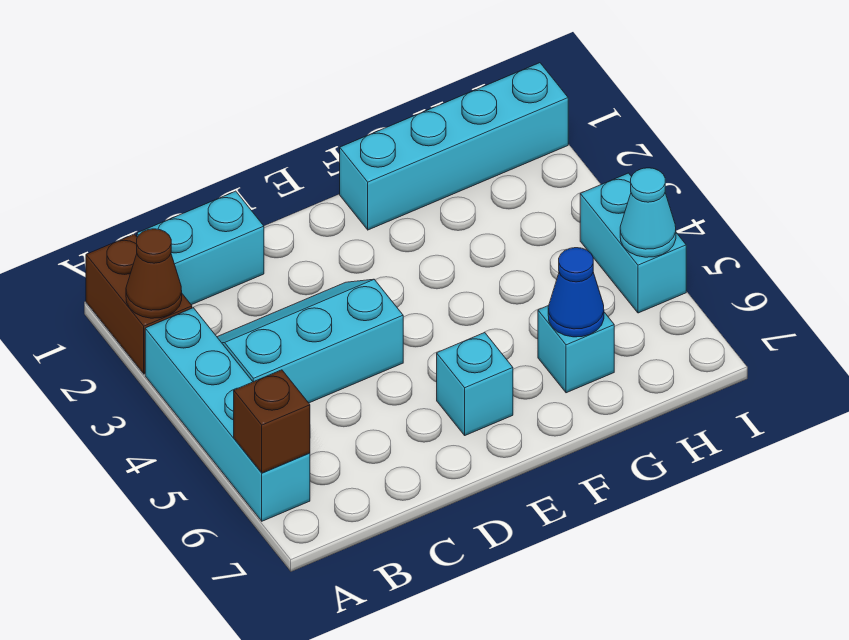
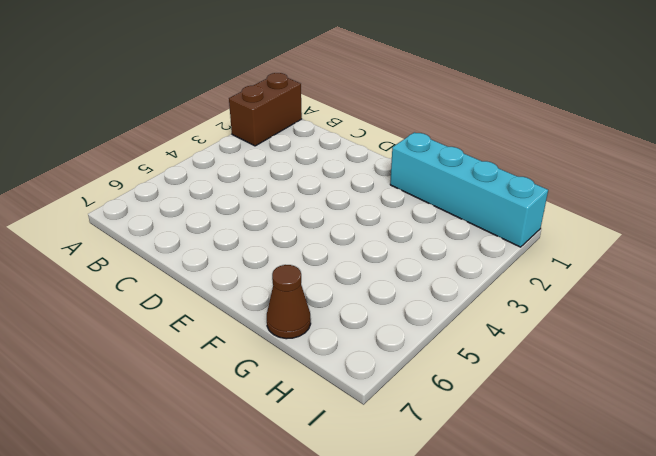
brown cone G7 level 1 -> brown cone A2 level 2
none -> cyan brick A3:A6 level 1
none -> cyan brick B1:C1 level 1
none -> cyan slope B3:D4 level 1 top 4

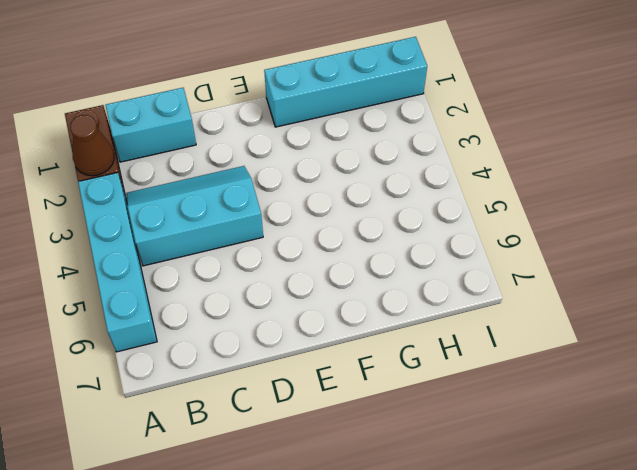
none -> cyan brick E6 level 1
none -> cyan brick G6 level 1
none -> cyan brick I4:I5 level 1

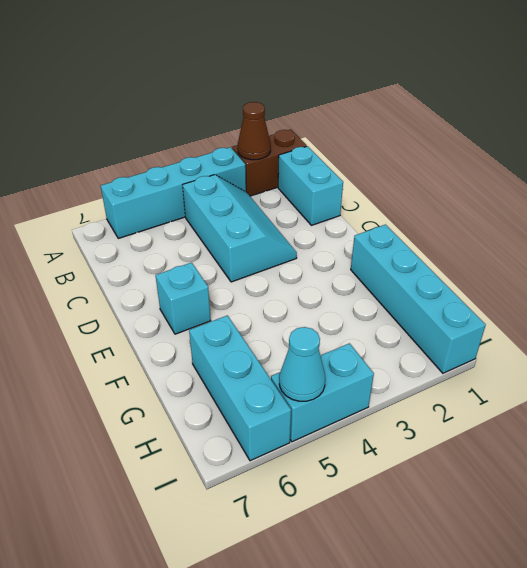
cyan brick G6:I6 level 1 -> cyan brick G6 level 1
none -> brown brick A6 level 2
none -> blue cone G6 level 2

